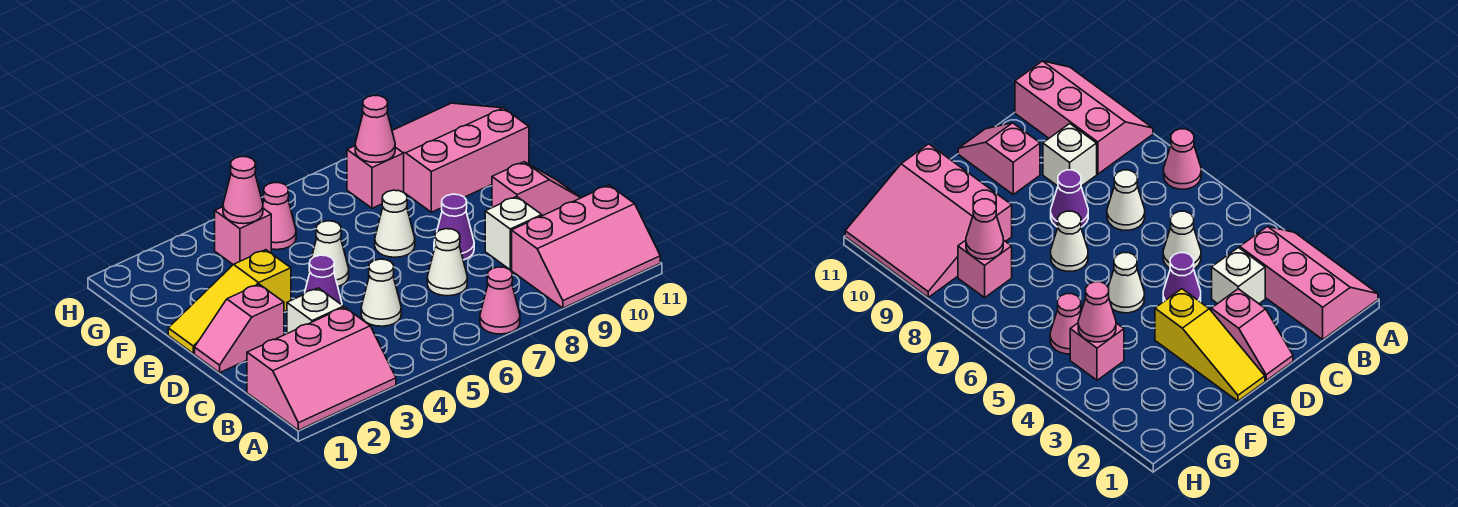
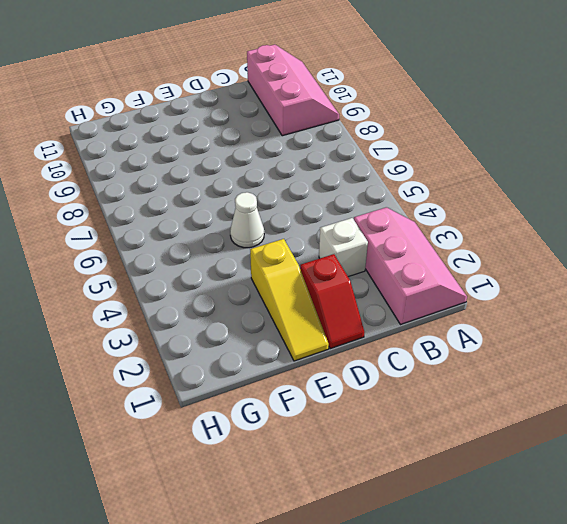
red slope D1:D2 level 1 top 2 -> pink slope D1:D2 level 1 top 2
none -> pink cone A7 level 1
none -> white cone C5 level 1
none -> white cone C7 level 1

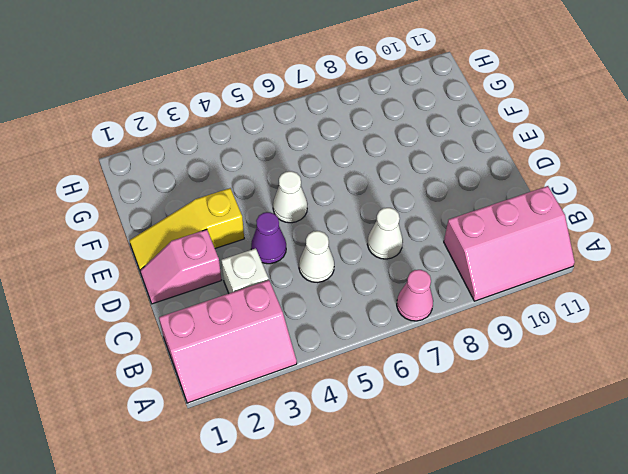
none -> white brick C9 level 1
none -> purple cone D8 level 1
none -> pink slope D10:D11 level 1 top 10

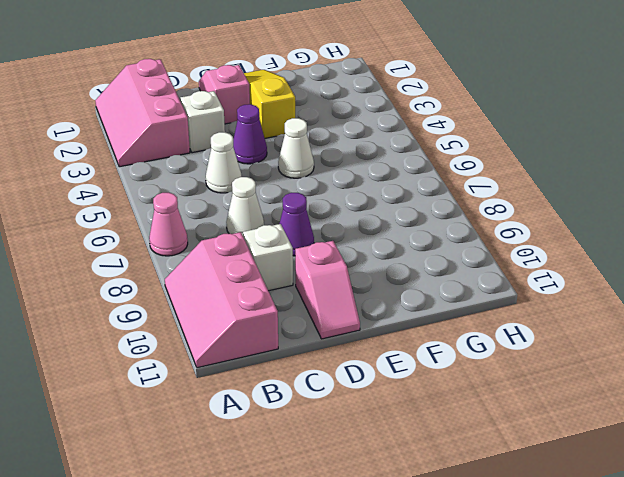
none -> white cone E7 level 1
none -> pink slope F9:H11 level 1 top F
none -> pink brick G4 level 1

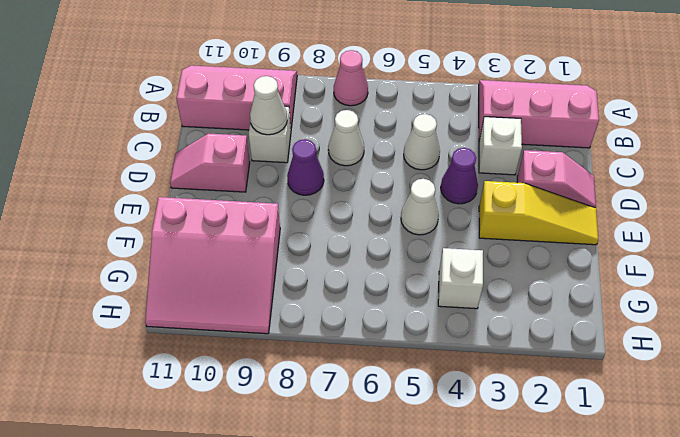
white cone C9 level 2 -> white cone E7 level 1
white brick G4 level 1 -> pink brick G4 level 1
none -> pink cone G5 level 1
none -> pink brick G8 level 1
none -> pink cone G4 level 2

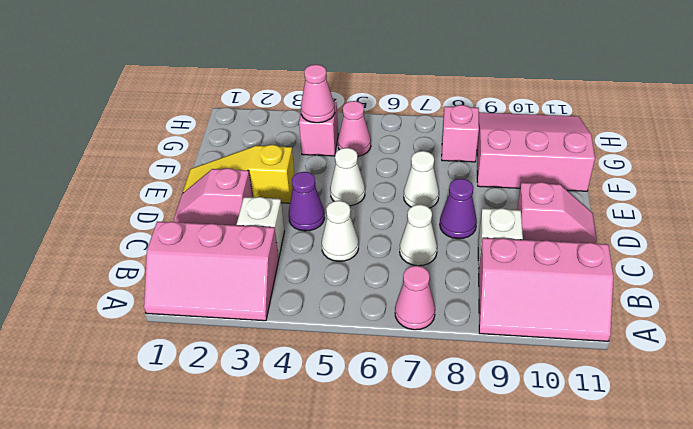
none -> pink cone G8 level 2

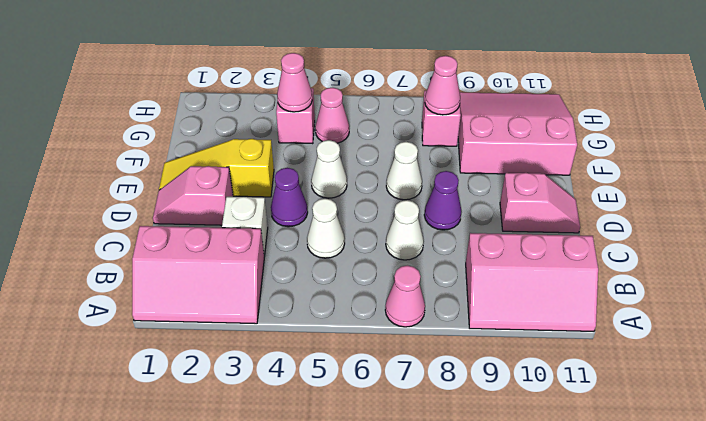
none -> white brick C9 level 1

